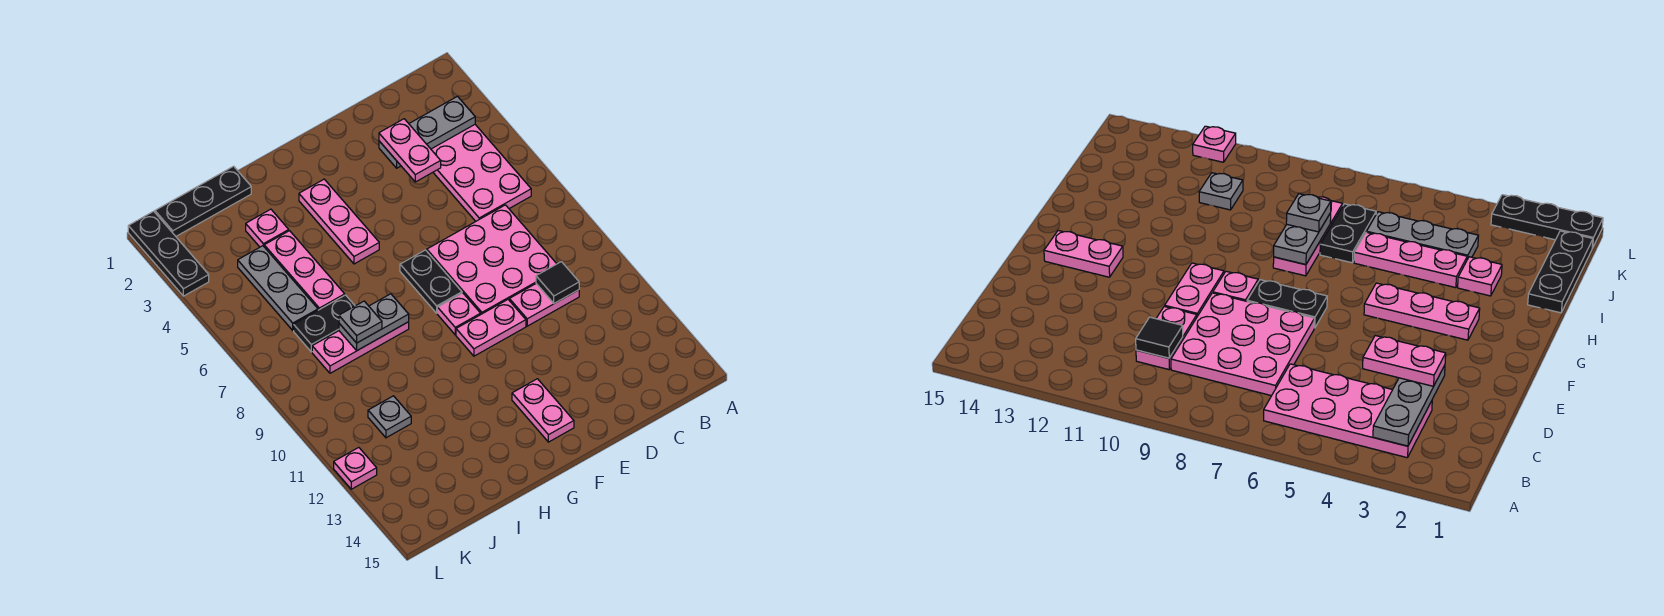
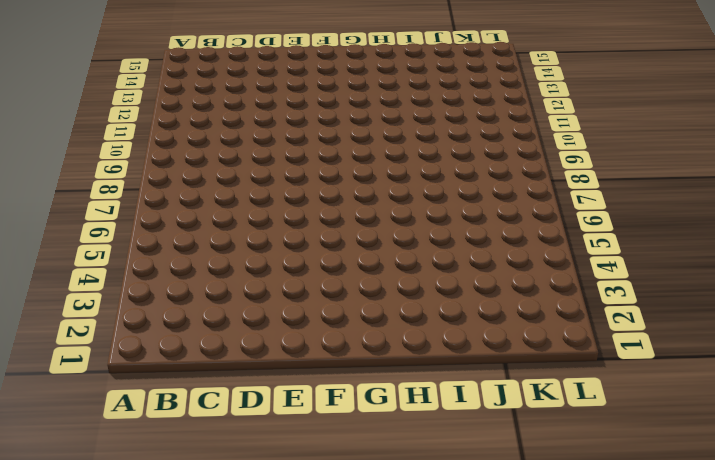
none -> pink plate B3:C6 level 1
none -> pink plate C7:E9 level 1
none -> pink plate C10:D10 level 1

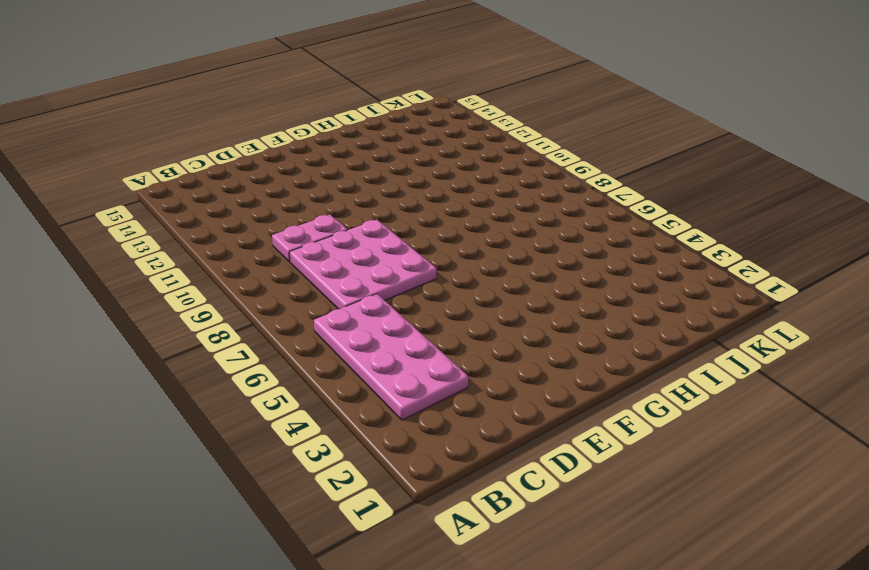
none -> pink plate E10:F10 level 1
none -> black plate F7:F8 level 1
none -> pink plate F9 level 1

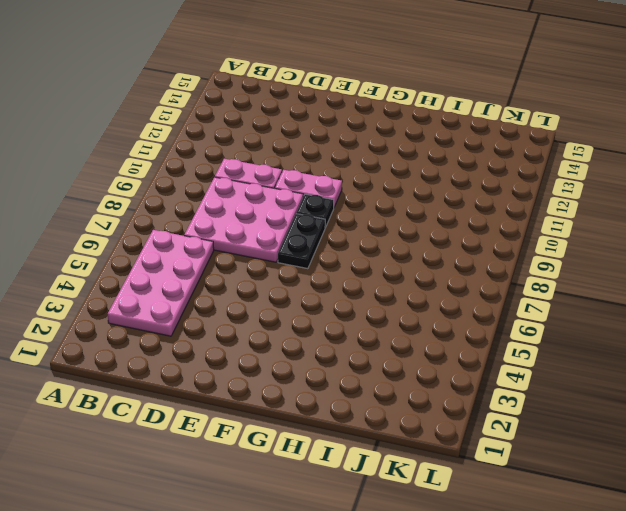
black plate F9 level 1 -> pink plate F9 level 1
none -> pink plate F13:F14 level 1
none -> pink plate G3:G5 level 1
none -> pink plate H8:J8 level 1

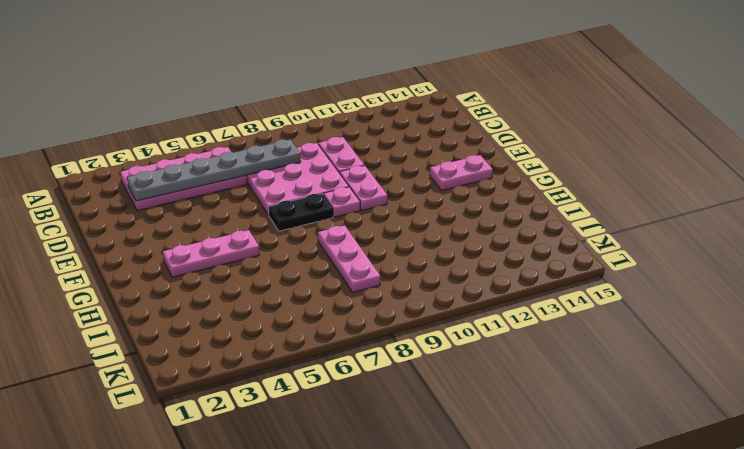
grey plate C3:C8 level 2 -> grey plate B3:D3 level 2
none -> black plate I1:K1 level 1
none -> pink plate I3 level 1
none -> pink plate I4:I6 level 1

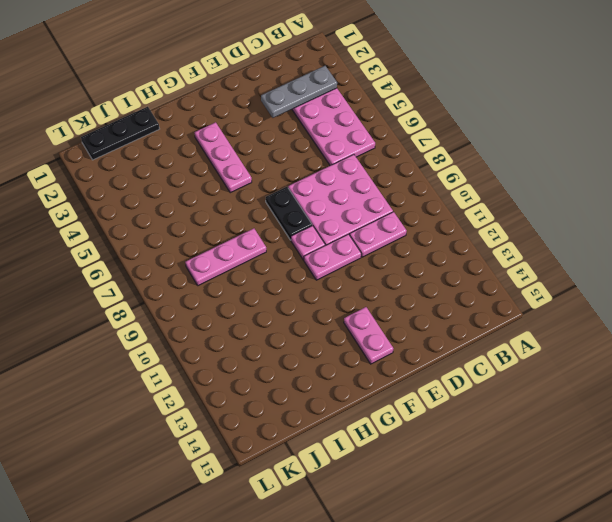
none -> pink plate I3 level 1
none -> pink plate I4:I6 level 1
none -> black plate I7:J7 level 1

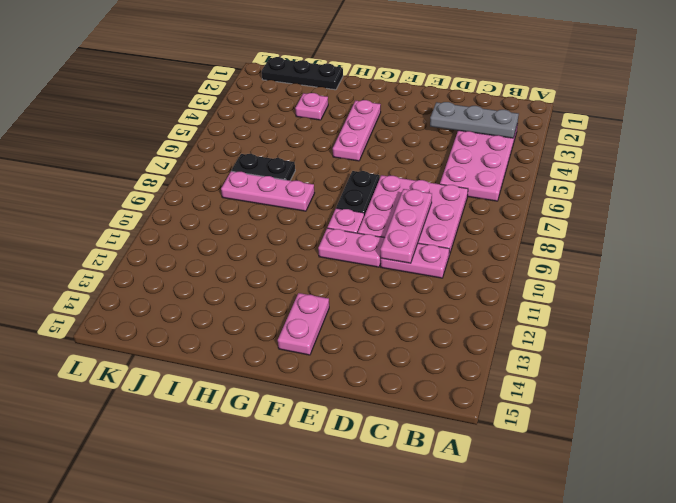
pink plate D8:D10 level 2 -> pink plate I4:I6 level 1
none -> grey plate J4:J6 level 1
none -> grey plate J11 level 1
none -> black plate L1:L3 level 1

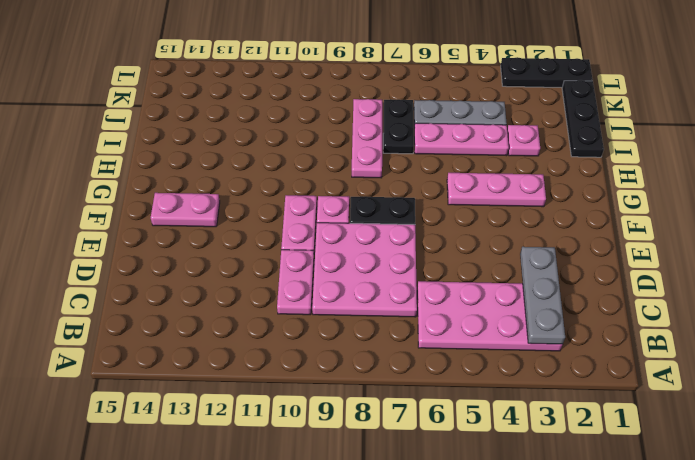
none -> grey plate J11 level 1
none -> pink plate L12 level 1
none -> black tile C10 level 2

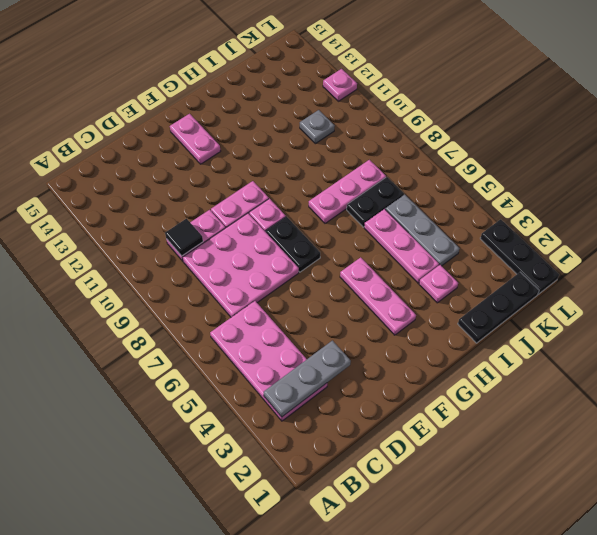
none -> grey plate H8:I8 level 2
none -> pink plate D3:D4 level 3
none -> grey plate I8 level 3

